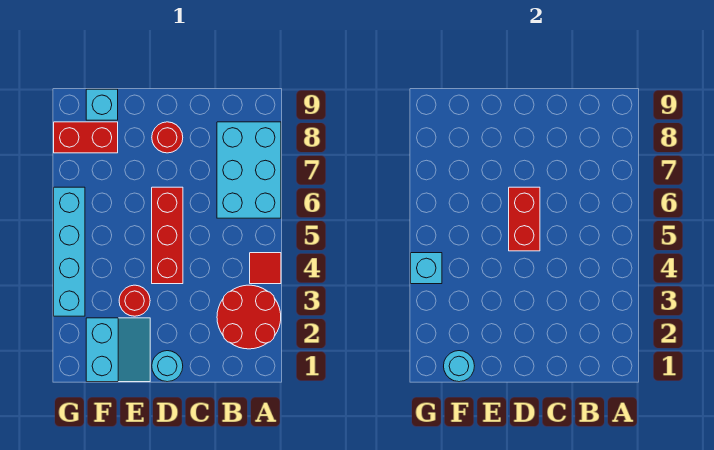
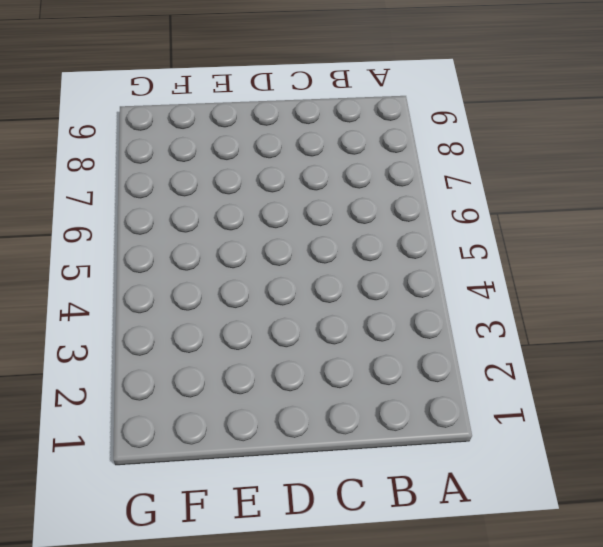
none -> red round brick A2:B3 level 1
none -> red tile A4 level 1
none -> cyan brick A6:B8 level 1

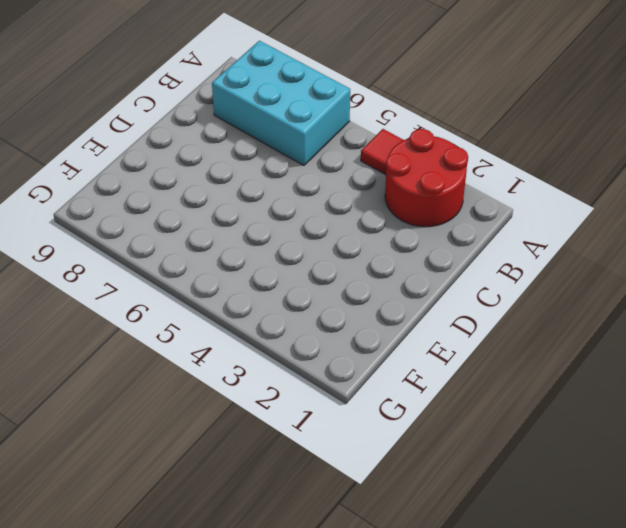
none -> cyan round brick D1 level 1
none -> red brick D4:D6 level 1
none -> red round brick D8 level 1

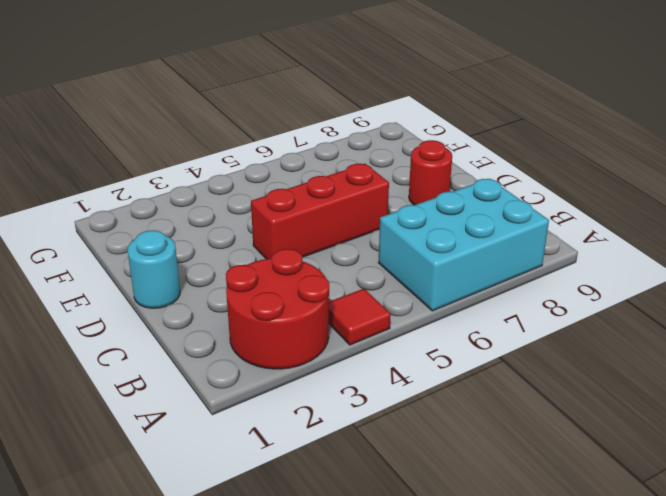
none -> cyan slope E1:F2 level 1 top F
none -> red round brick E3 level 1
none -> red brick F8:G8 level 1

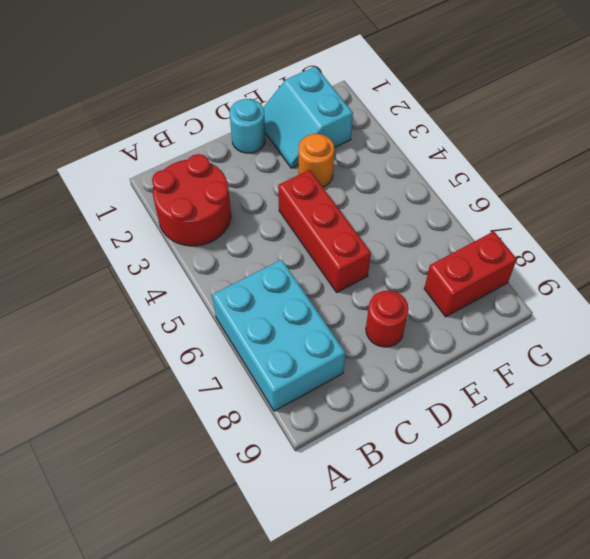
orange round brick E3 level 1 -> red round brick E3 level 1
none -> red tile A4 level 1
none -> cyan brick F9 level 1
none -> cyan brick G3:G6 level 1

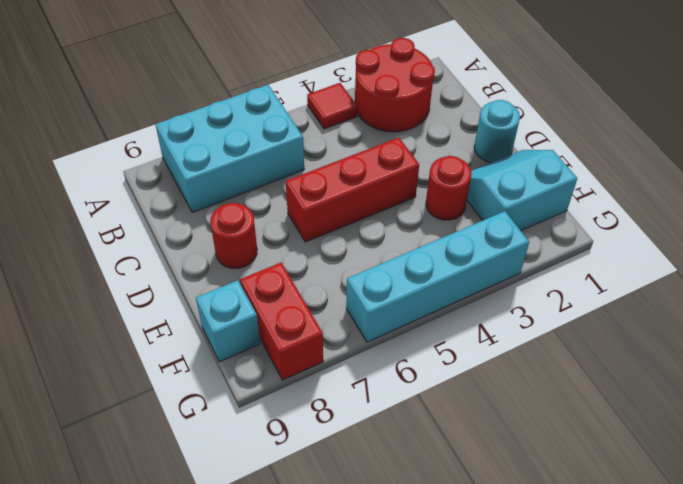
none -> red brick D5:D6 level 2
none -> cyan round brick F1 level 2
none -> cyan brick G4 level 2

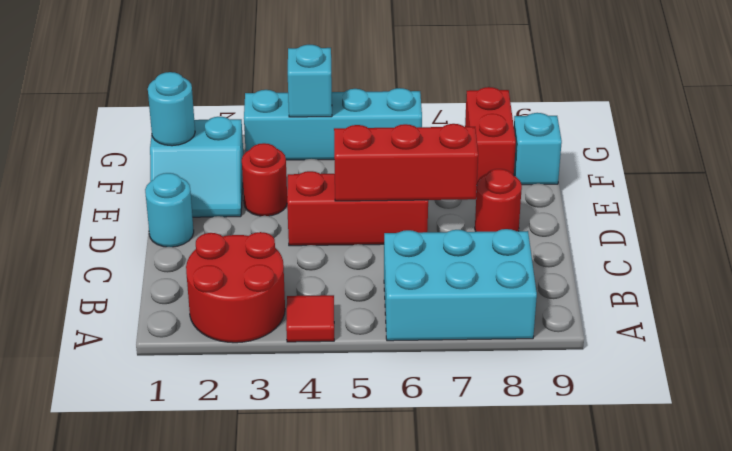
red brick D5:D7 level 2 -> red brick D5:D6 level 2

